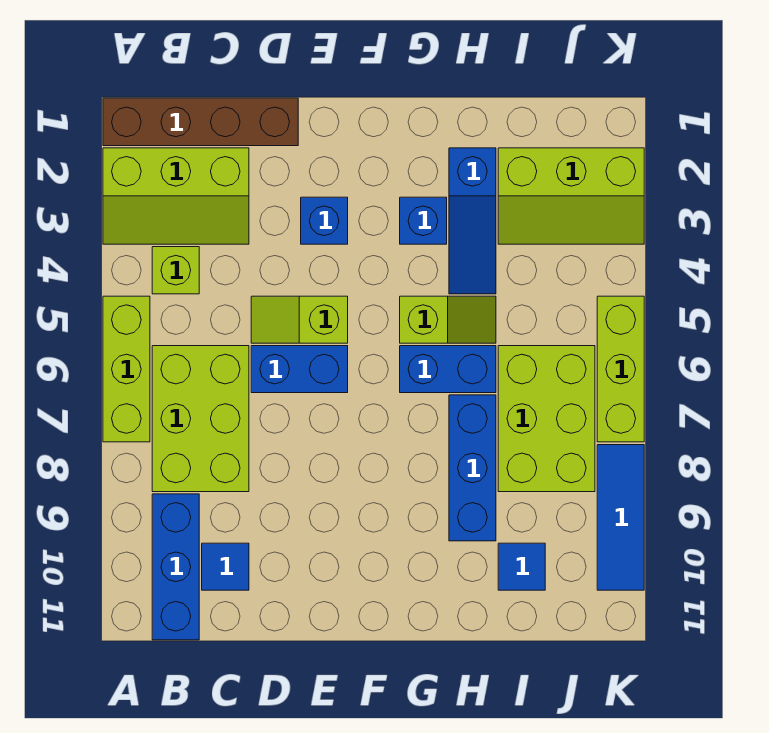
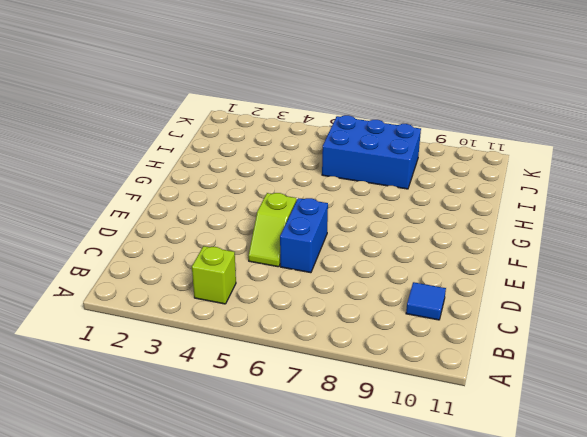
blue brick I6:J8 level 1 -> lime brick I6:J8 level 1
none -> brown brick A1:D1 level 1
none -> lime slope A2:C3 level 1 top 2
none -> lime brick A5:A7 level 1

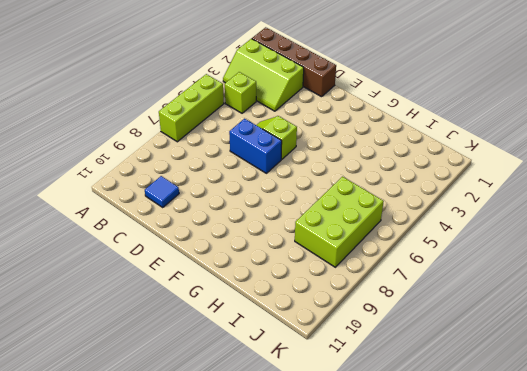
none -> lime brick B6:C8 level 1
none -> blue brick B9:B11 level 1
none -> blue brick E3 level 1

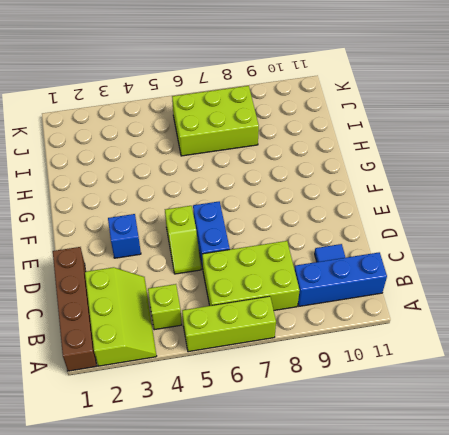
none -> blue brick G3 level 1
none -> lime slope G5:H5 level 1 top G
none -> blue brick G6:H6 level 1

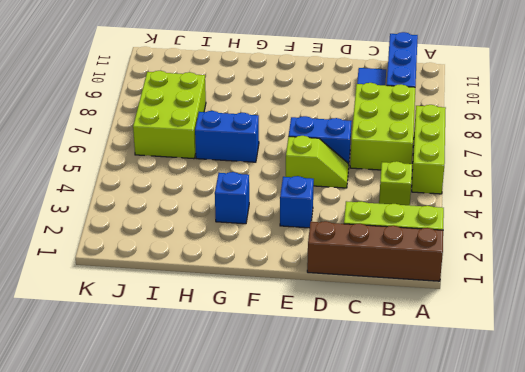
none -> lime slope G5:H5 level 1 top G
none -> blue slope H2:H4 level 1 top 2
none -> blue brick H7:H9 level 1

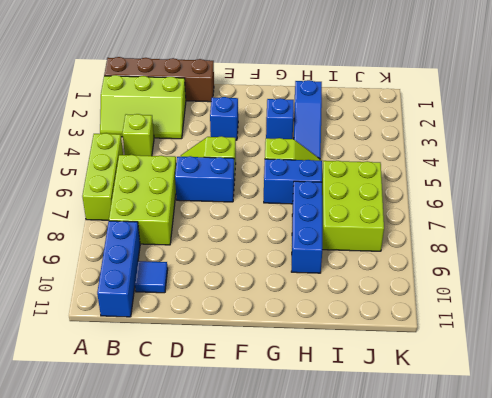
none -> lime slope I2:K3 level 1 top 2
none -> blue tile I10 level 1
none -> lime brick K5:K7 level 1

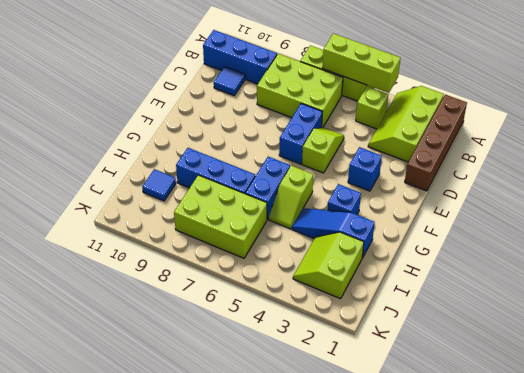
lime brick A4:A6 level 2 -> lime brick K5:K7 level 1
lime slope I2:J3 level 1 top 2 -> lime slope I2:K3 level 1 top 2
none -> blue tile K8:K10 level 1

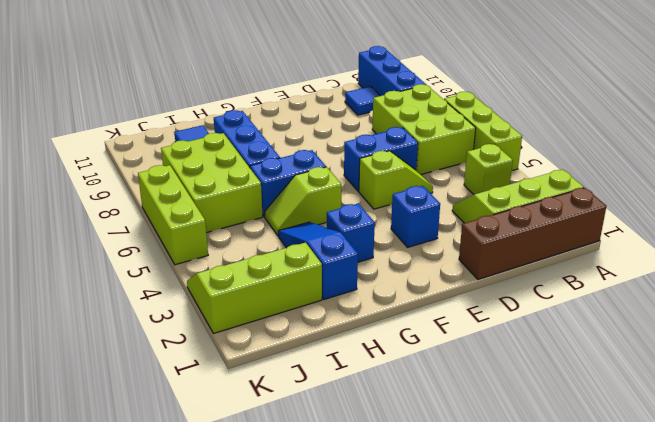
none -> blue tile K8:K10 level 1

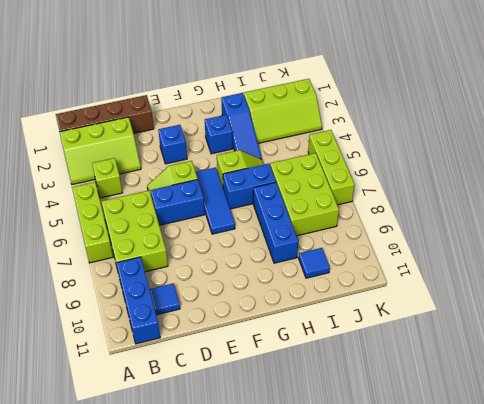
blue tile F5:F7 level 1 -> blue tile K8:K10 level 1

